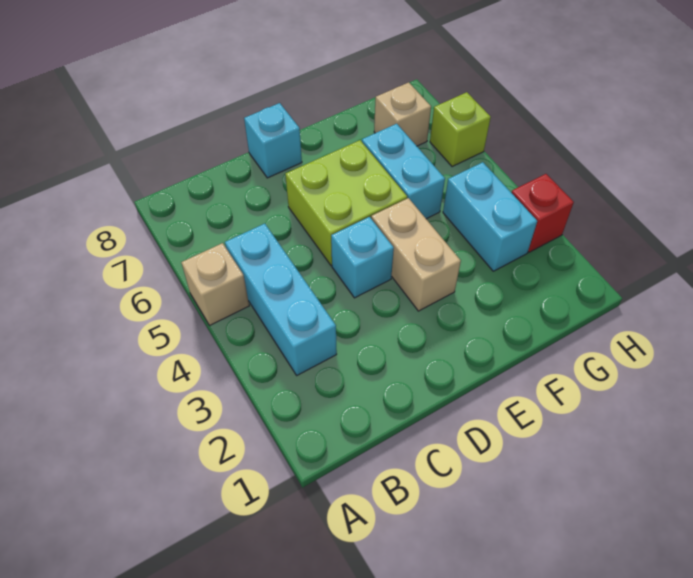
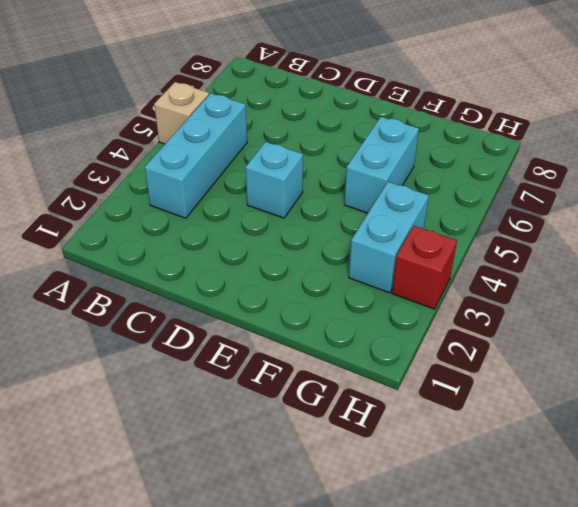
none -> lime brick D5:E6 level 1
none -> cyan brick D8 level 1

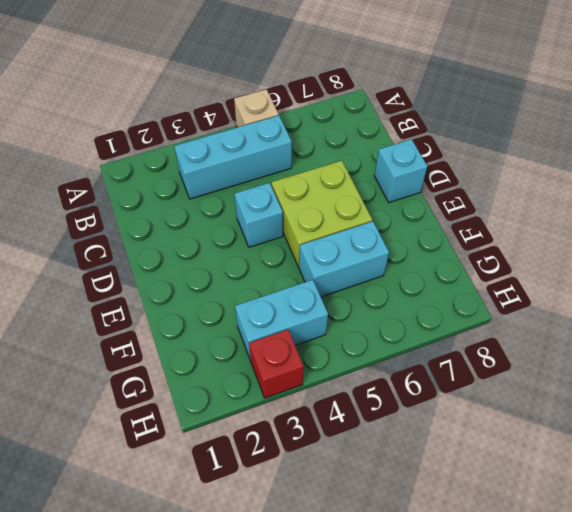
none -> tan brick E3:E4 level 1
none -> tan brick G7 level 1

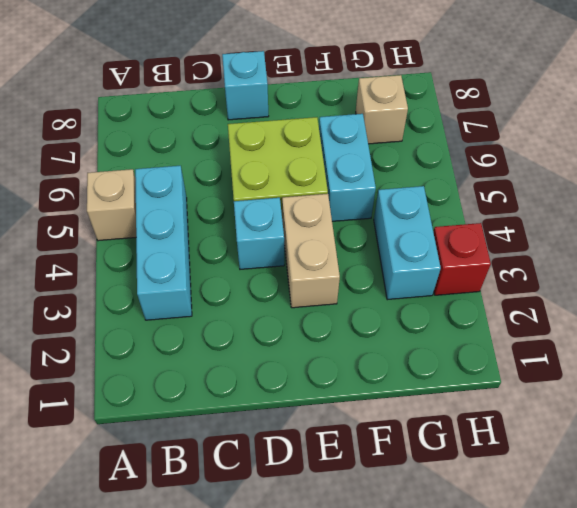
none -> lime brick H6 level 1

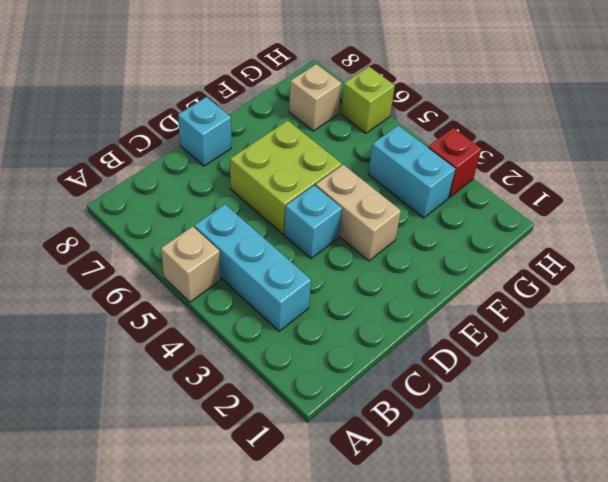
none -> cyan brick F5:F6 level 1

